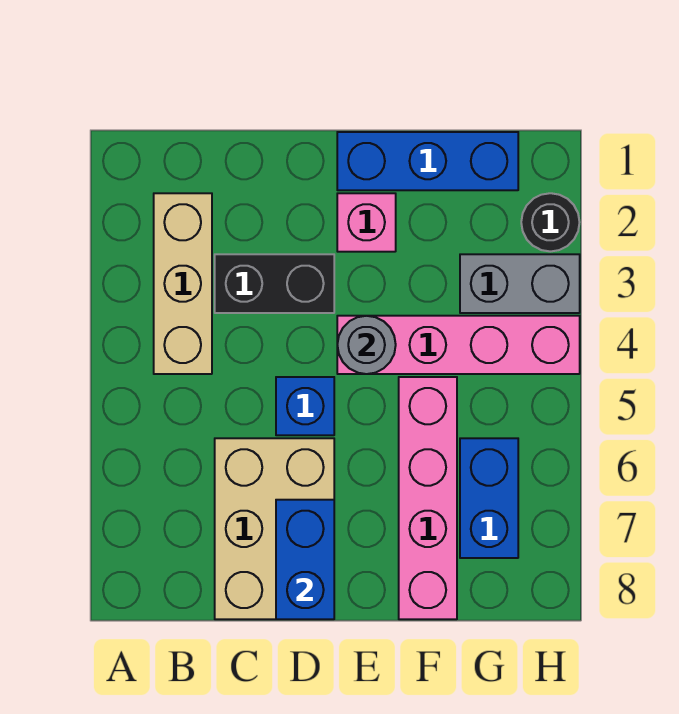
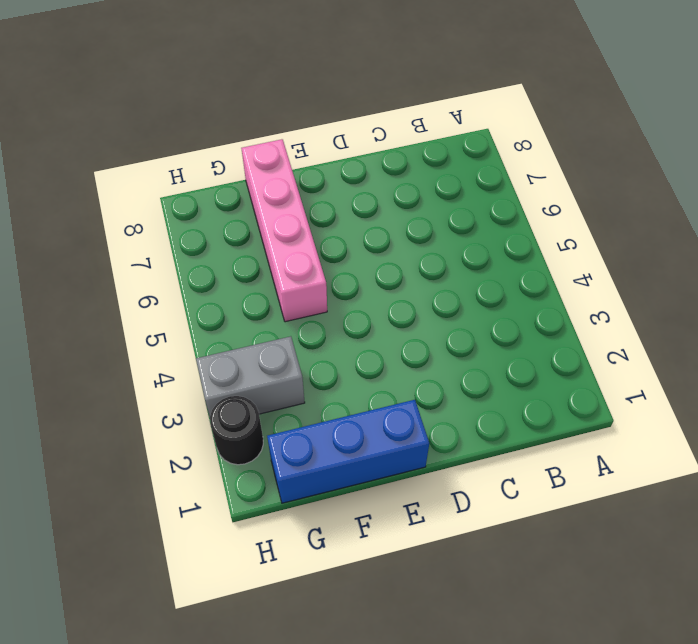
none -> tan brick B2:B4 level 1
none -> black brick C3:D3 level 1
none -> tan brick C6:D8 level 1

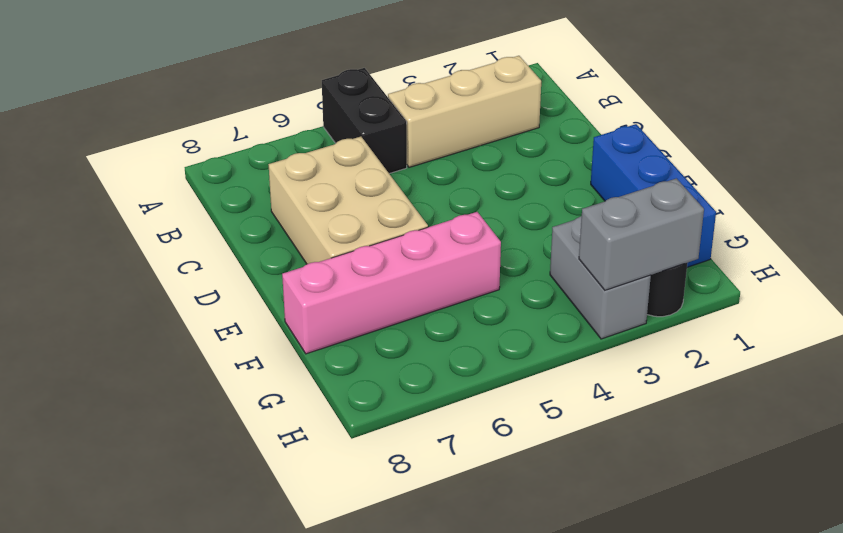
black brick A5:B5 level 1 -> black brick C3:D3 level 1
tan brick C6:E7 level 1 -> tan brick C6:D8 level 1
grey brick H2:H3 level 2 -> none
none -> blue brick D5 level 1
none -> pink brick E2 level 1
none -> pink brick E4:H4 level 1

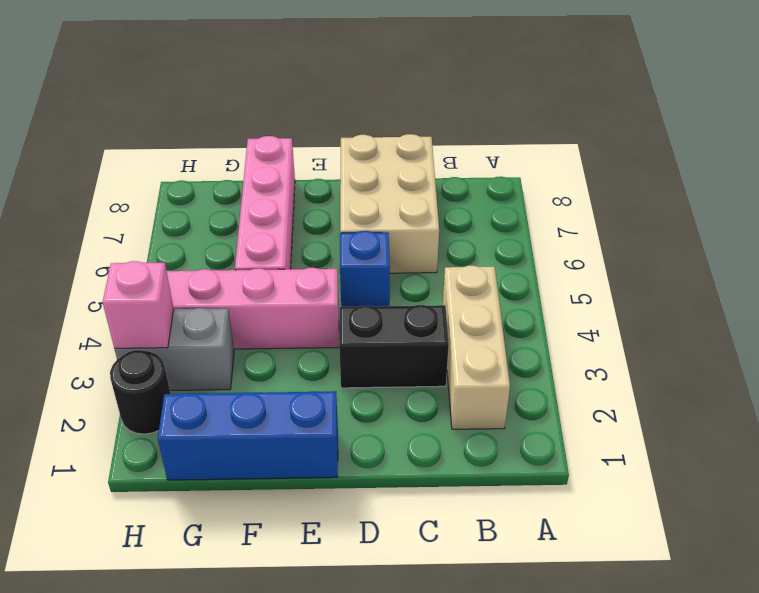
pink brick H3 level 2 -> pink brick E2 level 1
none -> blue brick G6:G7 level 1
none -> blue brick D7:D8 level 2
none -> grey round brick E4 level 2

